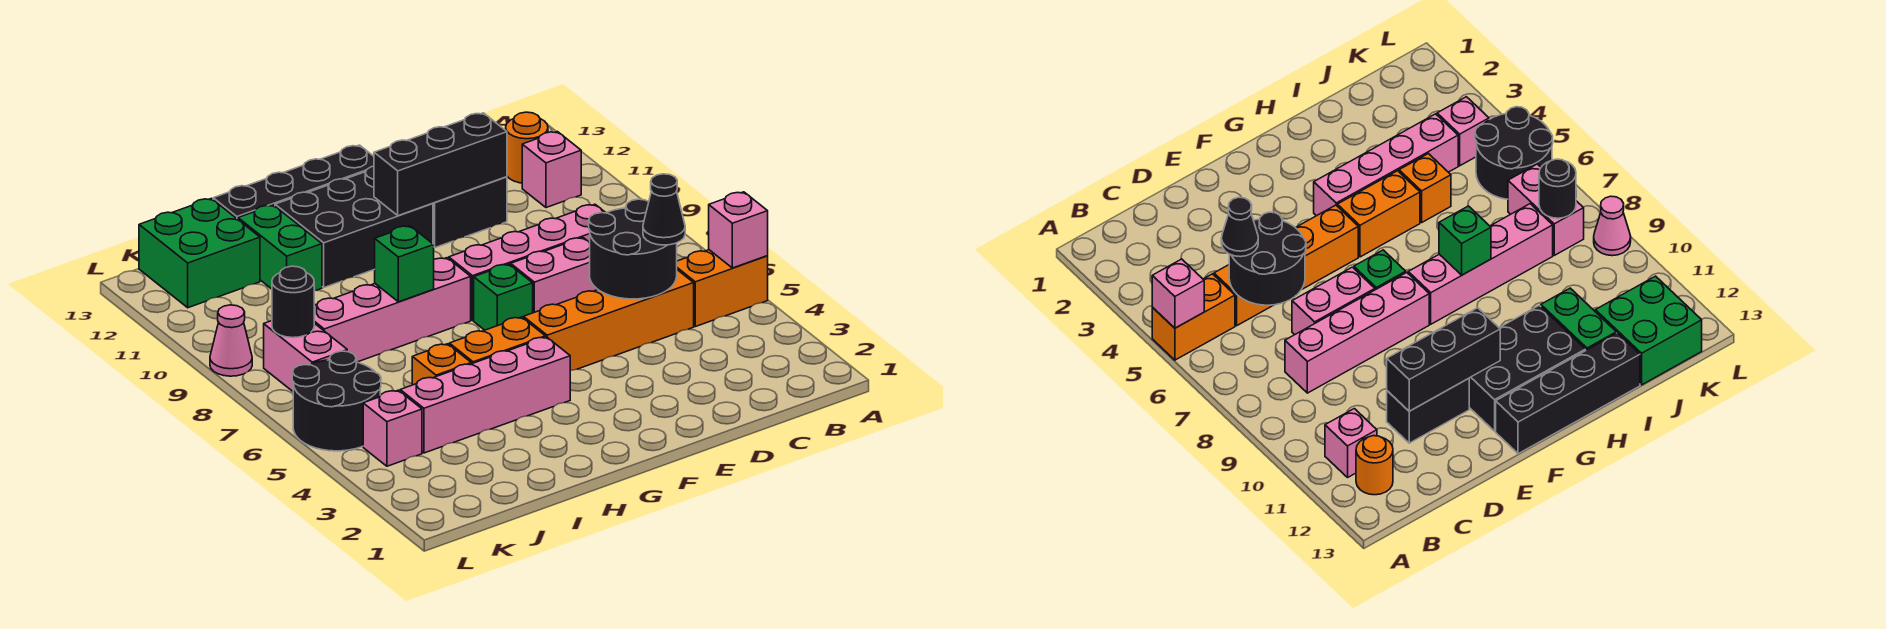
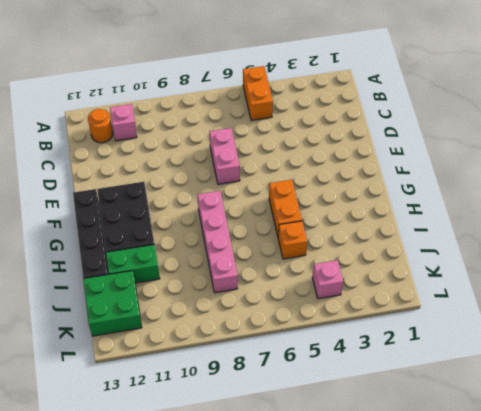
none -> orange brick C5:F5 level 1
none -> pink brick C8:F8 level 1
none -> black brick D11:E11 level 1

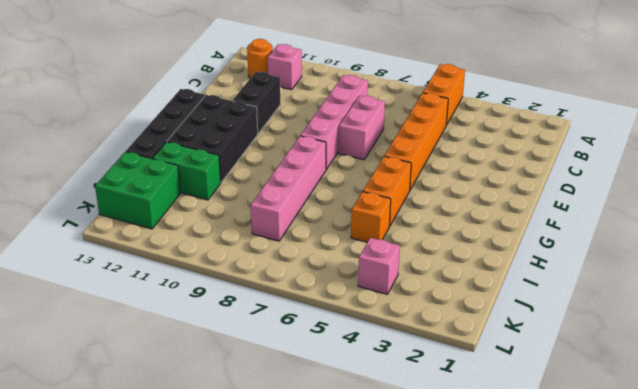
none -> green brick F7 level 1
none -> pink brick G4:J4 level 1
none -> black round brick K5:L6 level 1

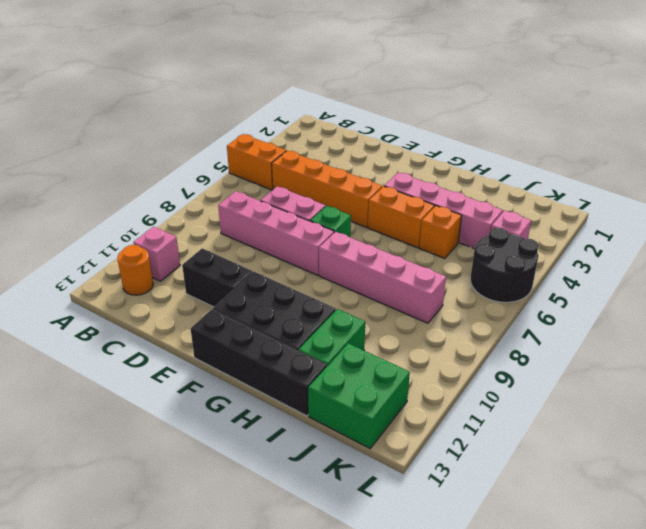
none -> pink brick K7:K8 level 1
none -> pink cone L9 level 1
none -> pink brick A5 level 2

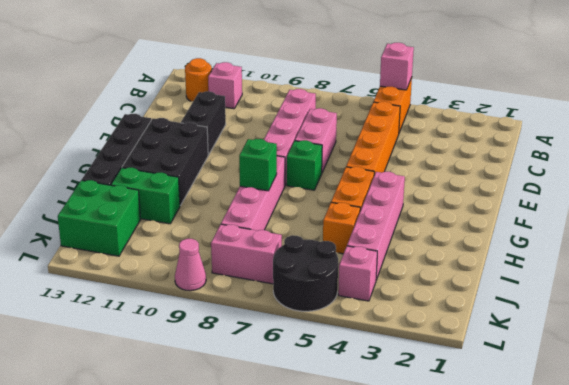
none -> black round brick C5:D6 level 2
none -> black brick D11:F11 level 2
none -> black round brick K8 level 2

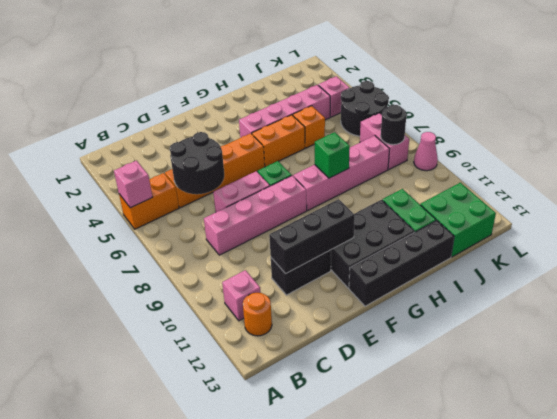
none -> black cone C5 level 3

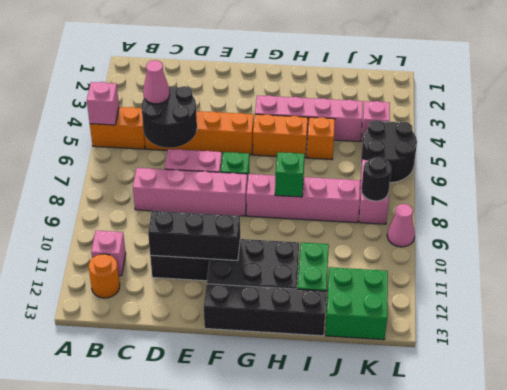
pink cone C5 level 3 -> black cone C5 level 3

